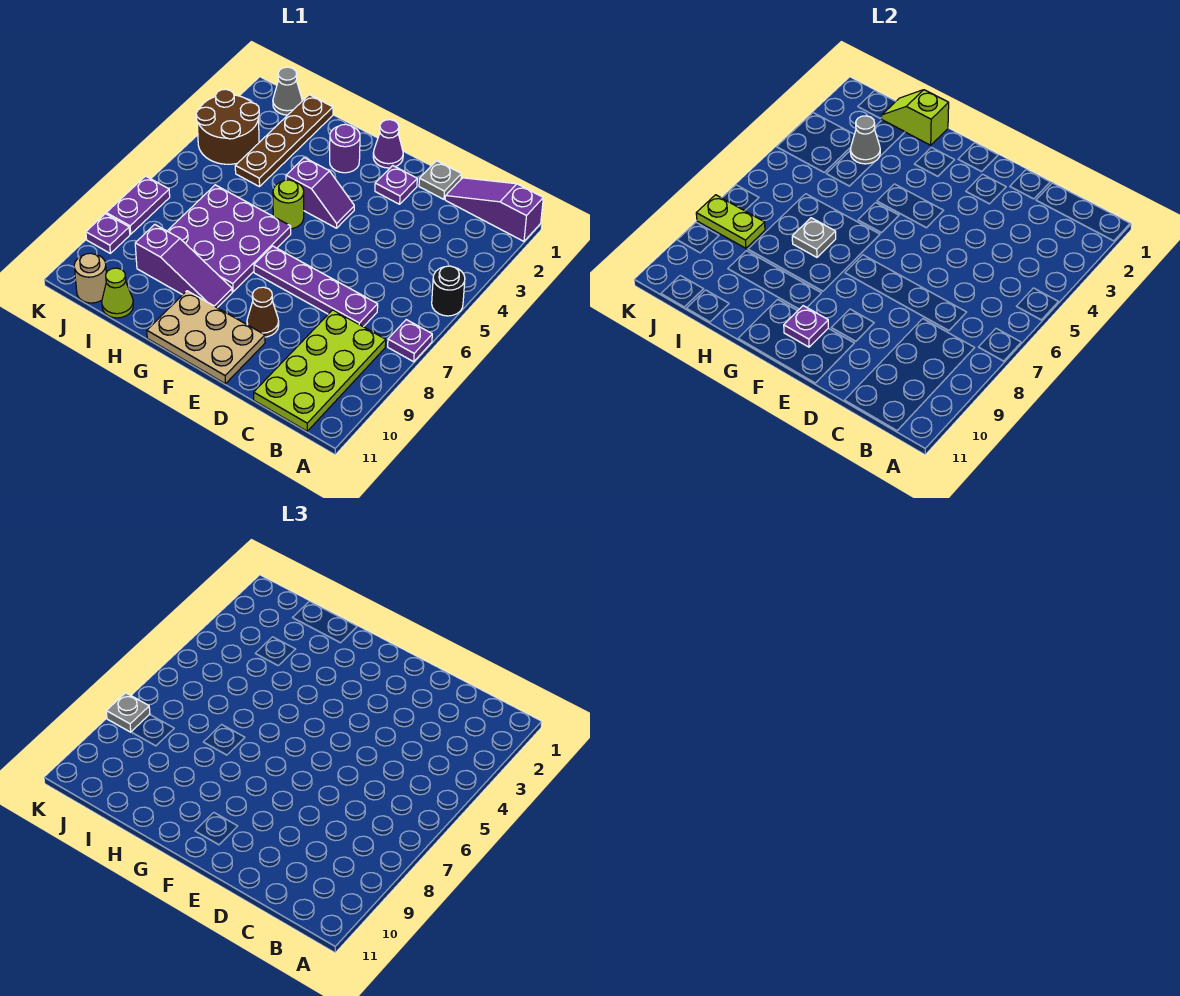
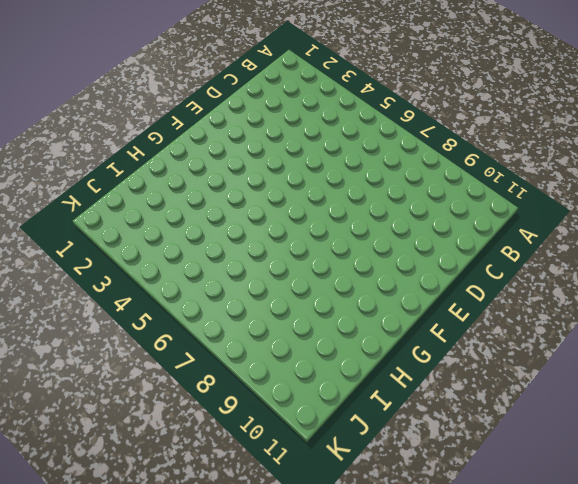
none -> purple slope A1:C1 level 1 top A
none -> black round brick A5 level 1
none -> purple plate A7 level 1

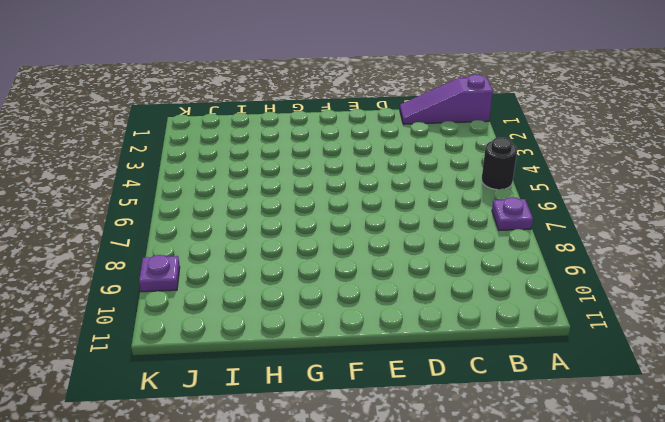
none -> lime plate B8:C11 level 1
none -> purple plate C7:F7 level 1
none -> grey plate D1 level 1

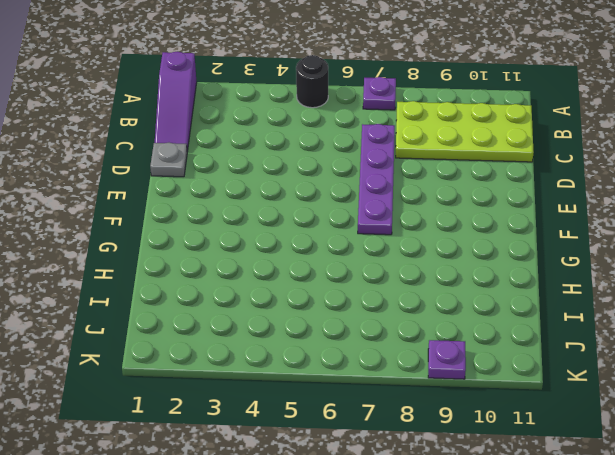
none -> purple plate E2 level 1
none -> brown cone E9 level 1
none -> tan plate E10:G11 level 1

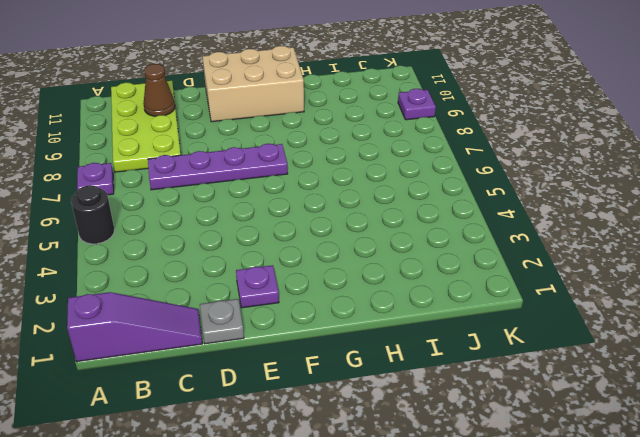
brown cone C10 level 2 -> brown cone E9 level 1
tan brick E10:G11 level 1 -> tan plate E10:G11 level 1
none -> purple cone F1 level 1
none -> purple slope F4:G4 level 1 top G
none -> purple round brick G2 level 1

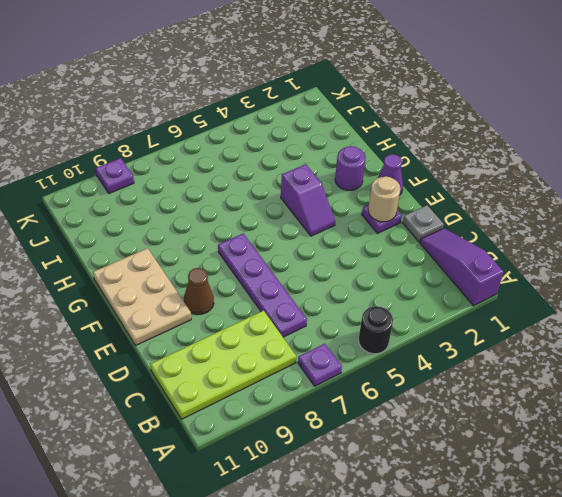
tan round brick E2 level 2 -> tan round brick J11 level 1
none -> lime round brick G5 level 1
none -> purple plate G6:I8 level 1
none -> purple slope G9:I9 level 1 top I

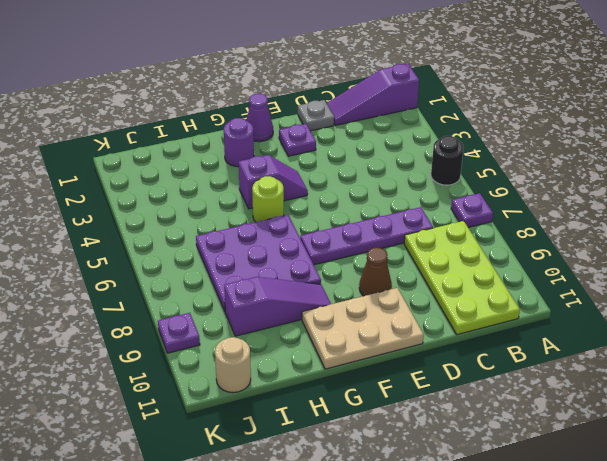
none -> brown plate I1:I4 level 1
none -> lime cone I11 level 1
none -> grey cone J1 level 1

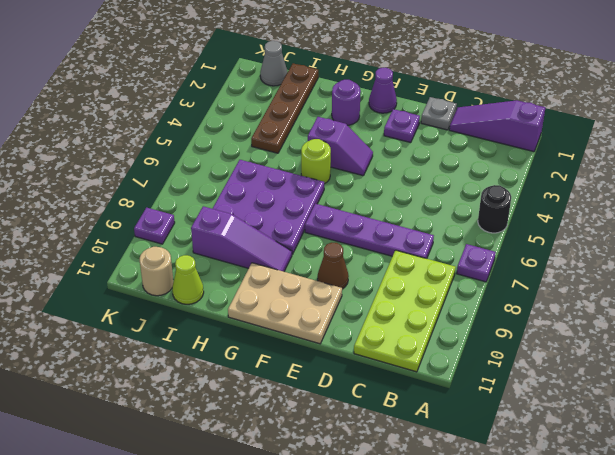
none -> brown round brick J3:K4 level 1
none -> purple plate K7:K8 level 1
none -> purple plate F10 level 2

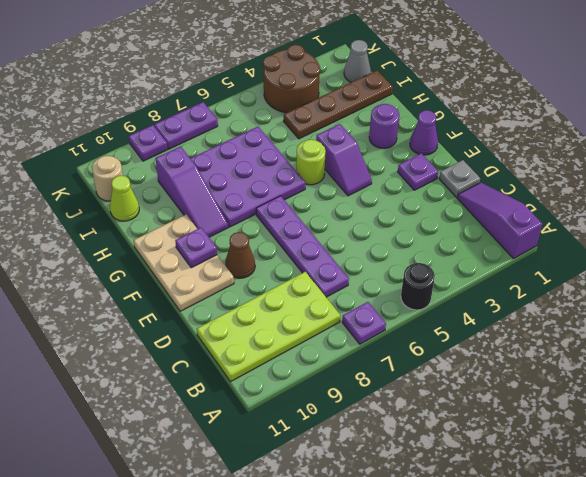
none -> lime slope H1:I1 level 2 top H
none -> grey plate H7 level 2
none -> grey cone I3 level 2

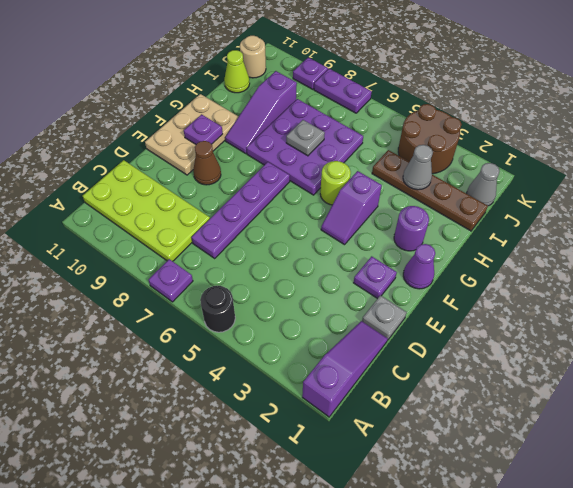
none -> lime slope H1:I1 level 2 top H
none -> lime plate J8:K8 level 2
none -> grey plate K8 level 3

